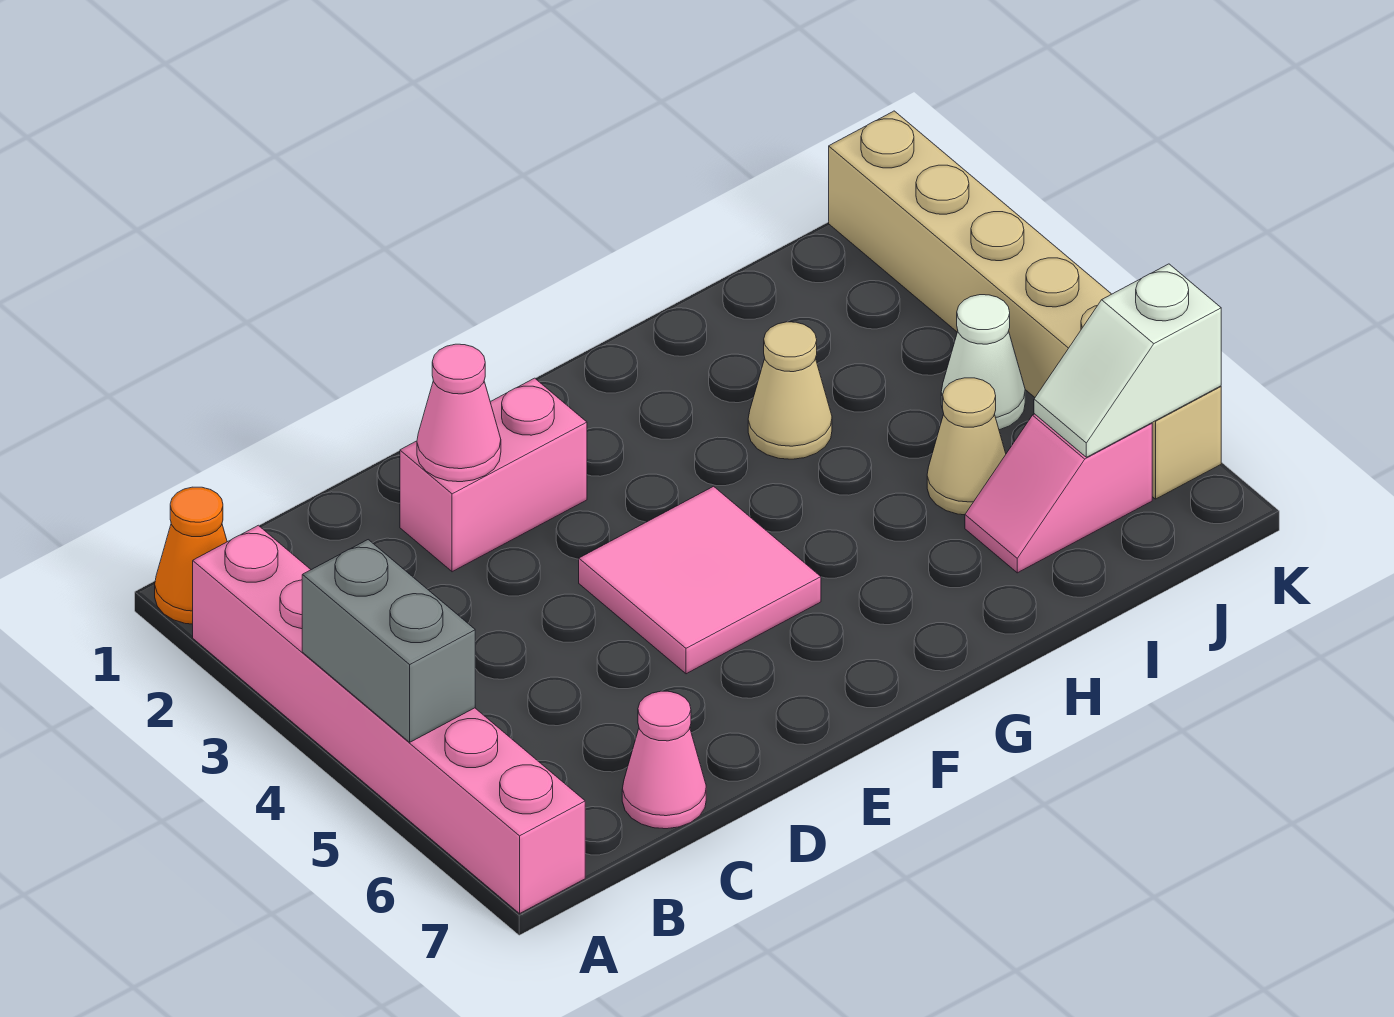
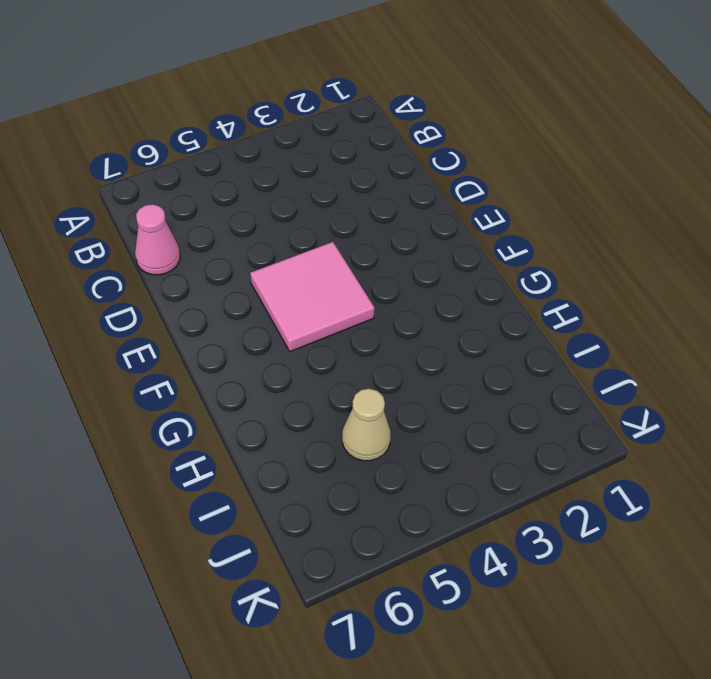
none -> orange cone A1 level 1
none -> pink brick A2:A7 level 1
none -> pink brick D2:E2 level 1

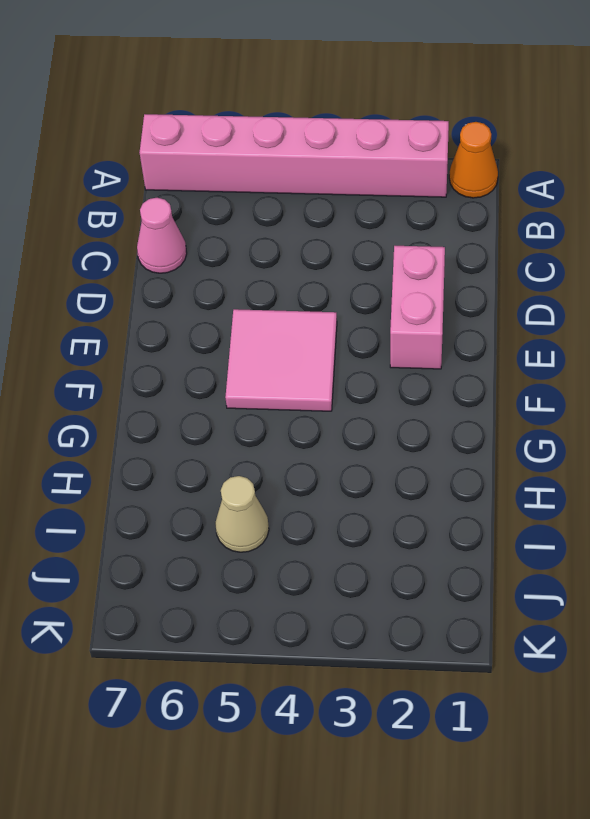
none -> tan cone H3 level 1
none -> pink slope I6:J6 level 1 top J
none -> white cone J4 level 1

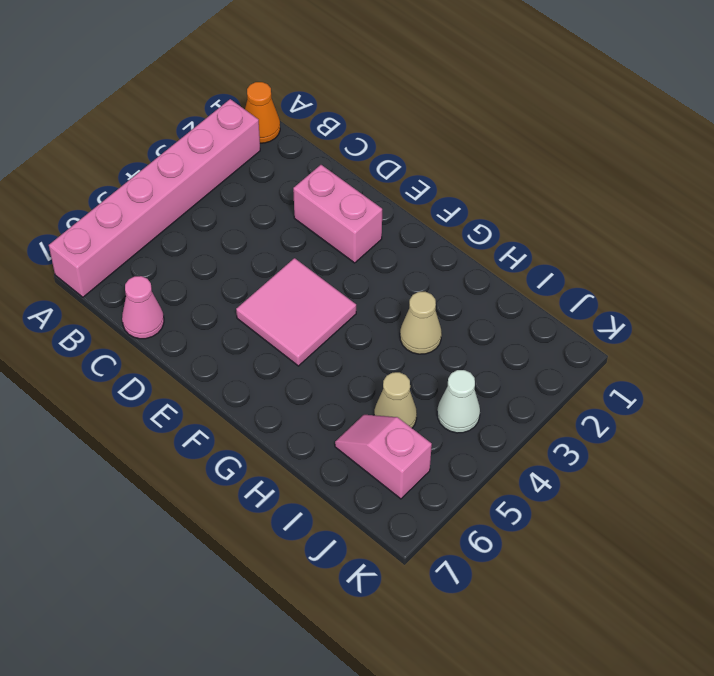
none -> tan brick K1:K6 level 1
none -> grey brick A4:A5 level 2
none -> pink cone D2 level 2

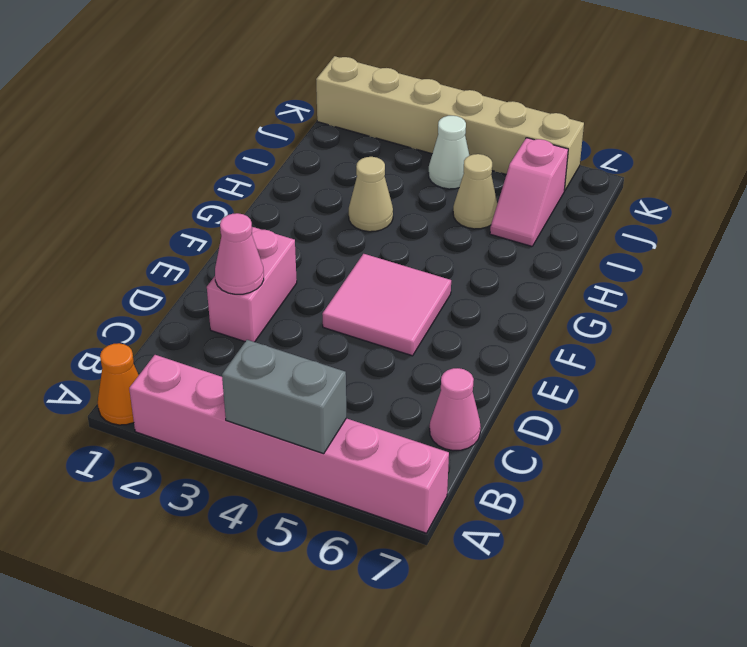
none -> white slope J6:K6 level 2 top K

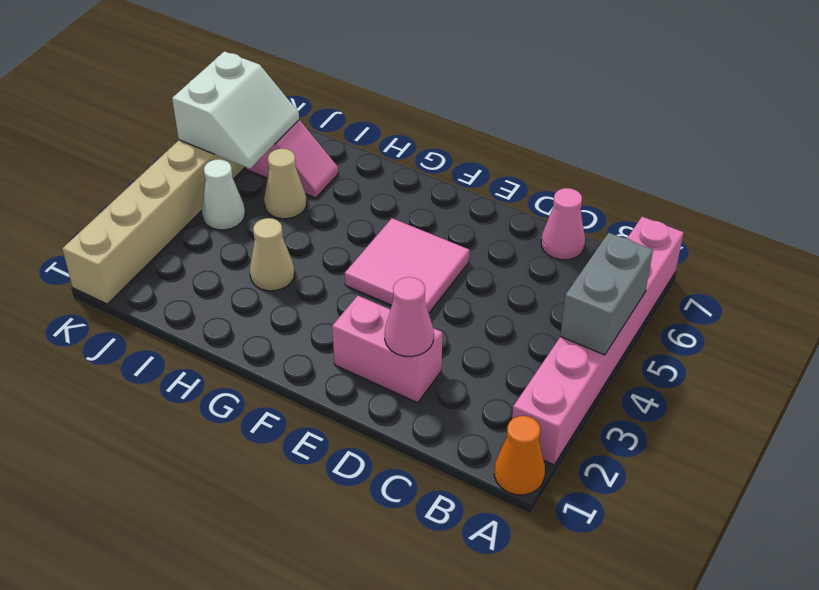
white slope J5:K6 level 2 top K -> white slope J6:K6 level 2 top K

